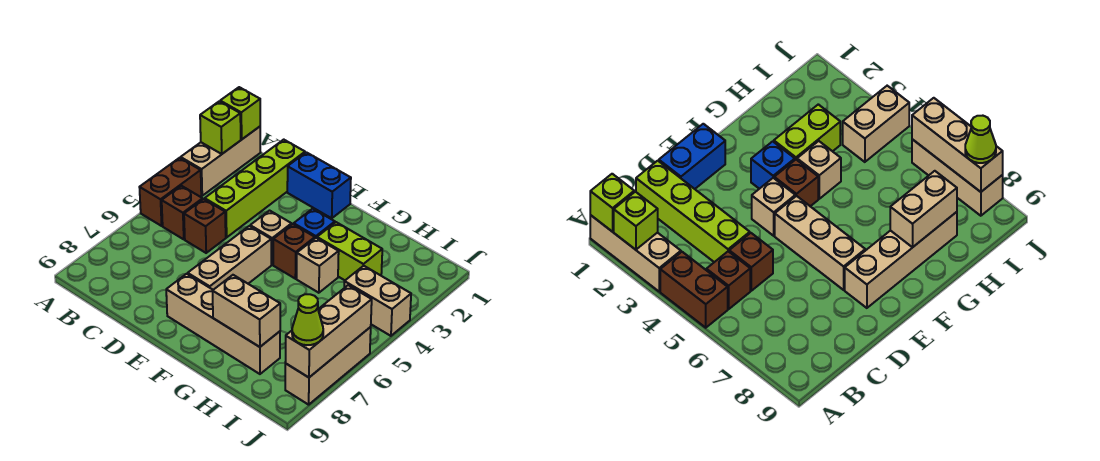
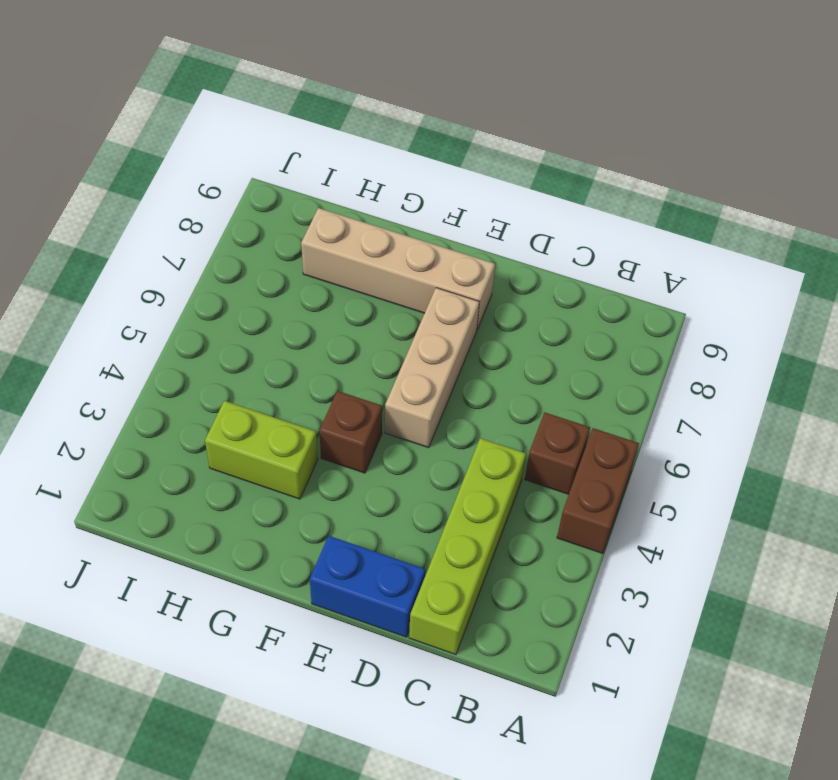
none -> tan brick A1:A3 level 1
none -> brown brick C5 level 1
none -> tan brick E4 level 1

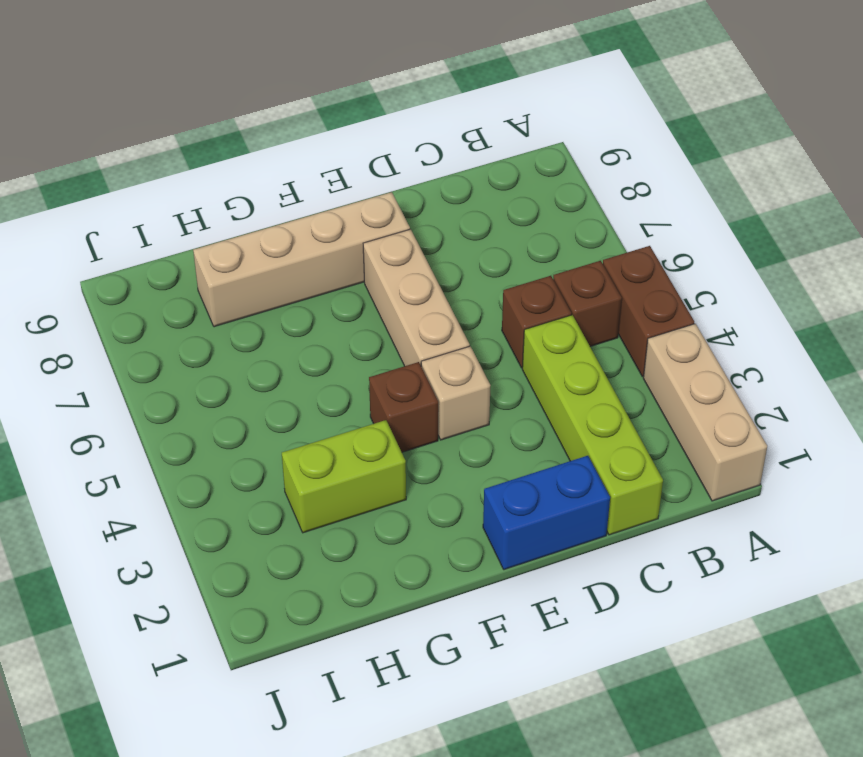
none -> blue brick F3 level 1
none -> tan brick G4 level 1
none -> tan brick I4:J4 level 1

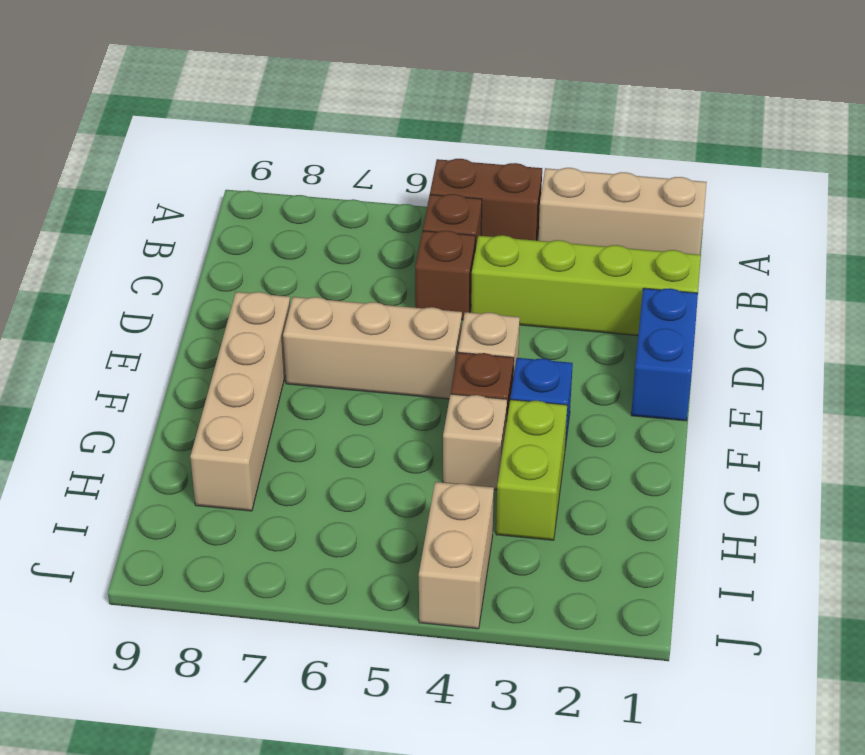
none -> tan brick J6:J8 level 1
none -> lime brick A1 level 2
none -> lime brick A2 level 2

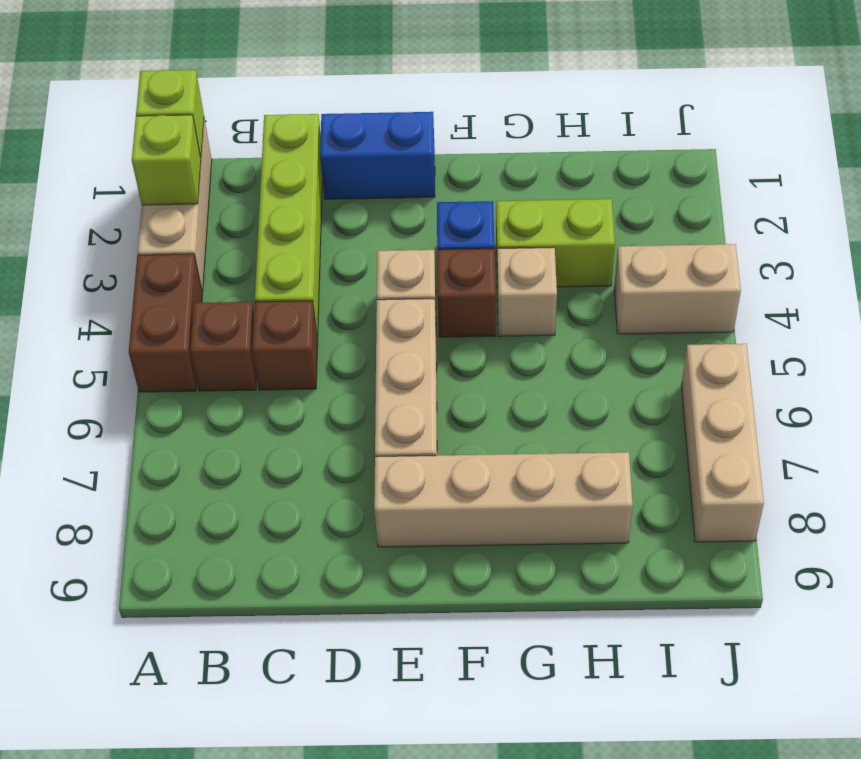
none -> tan brick G8:H8 level 2
none -> tan brick J6:J8 level 2
none -> lime cone J8 level 3

